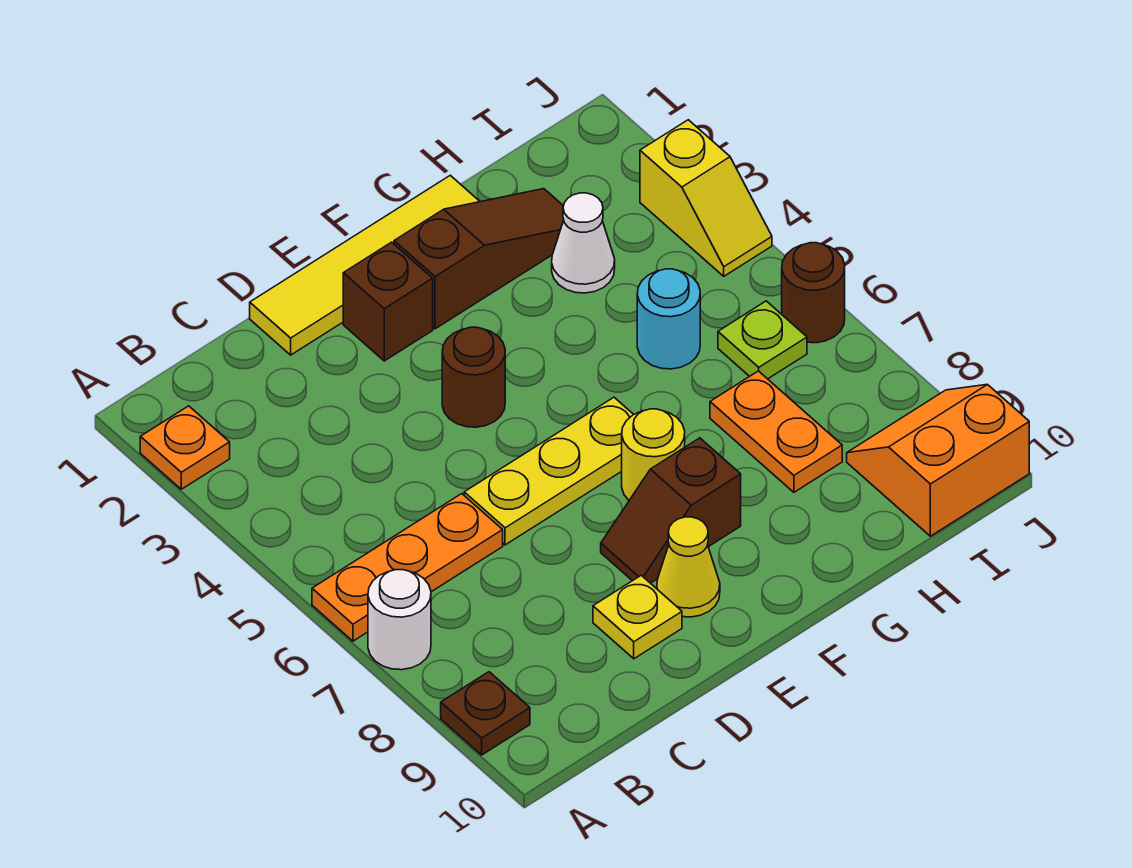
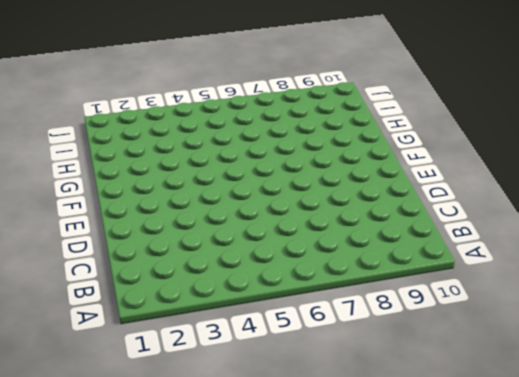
none -> orange plate A2 level 1
none -> orange plate A6:C6 level 1
none -> white round brick A7 level 1

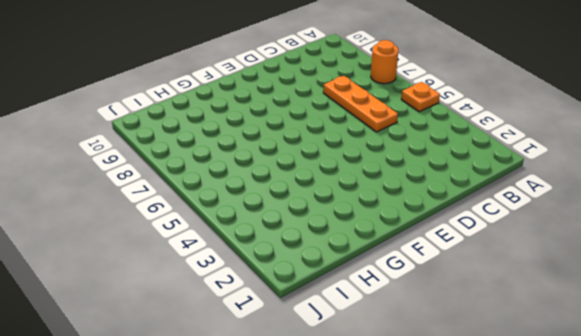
orange plate A5 level 1 -> orange plate A2 level 1
orange round brick A7 level 1 -> white round brick A7 level 1
orange plate C5:C7 level 1 -> orange plate A6:C6 level 1
none -> brown plate A9 level 1
none -> yellow tile D1:G1 level 1
none -> yellow plate D6:F6 level 1

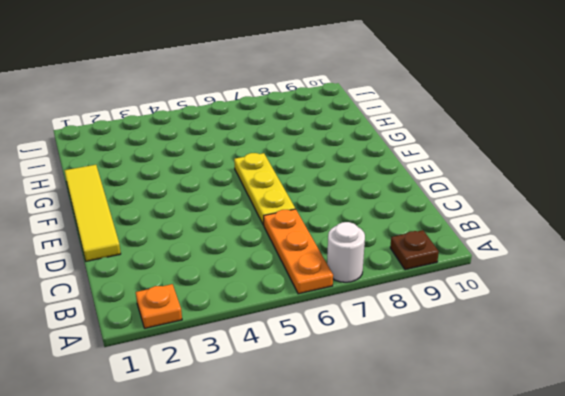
none -> yellow plate D9 level 1
none -> brown brick E2 level 1
none -> brown round brick E4 level 1

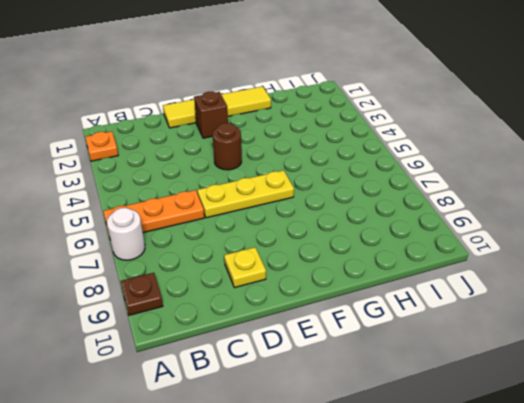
none -> brown slope E8:F8 level 1 top F
none -> yellow cone E9 level 1
none -> brown slope F2:H2 level 1 top F

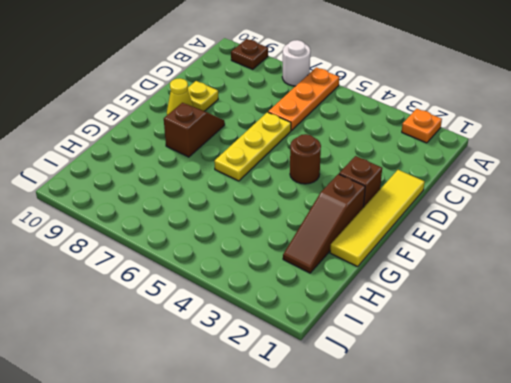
none -> yellow round brick F7 level 1
none -> white cone H3 level 1
none -> cyan round brick H5 level 1

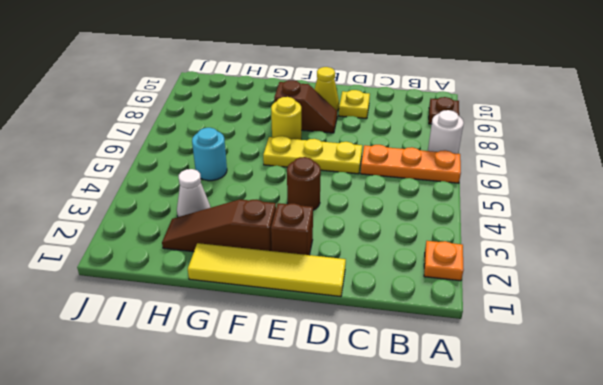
none -> orange plate H7:H8 level 1
none -> lime plate I6 level 1
none -> orange slope I9:J10 level 1 top 10

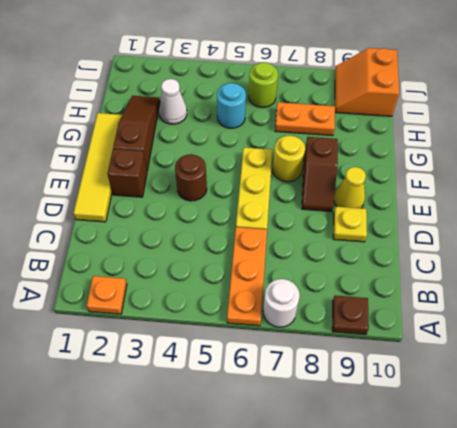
lime round brick I6 level 1 -> lime plate I6 level 1
none -> yellow slope J3:J4 level 1 top 3
none -> brown round brick J6 level 1

